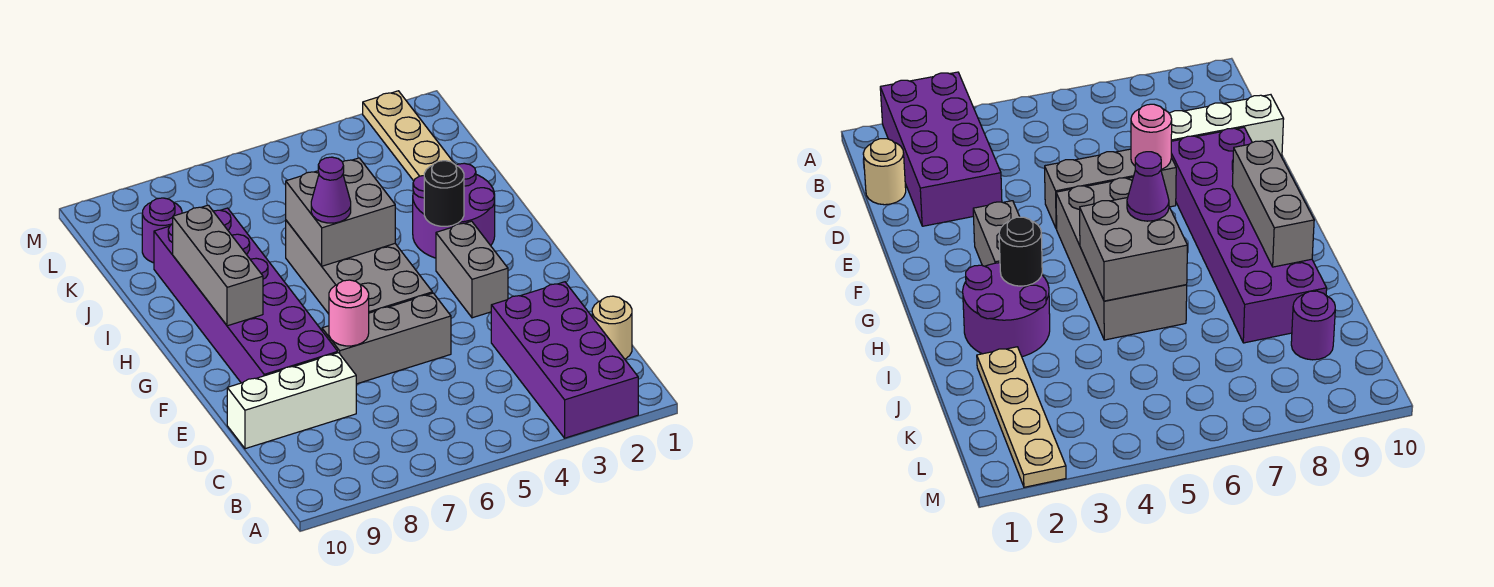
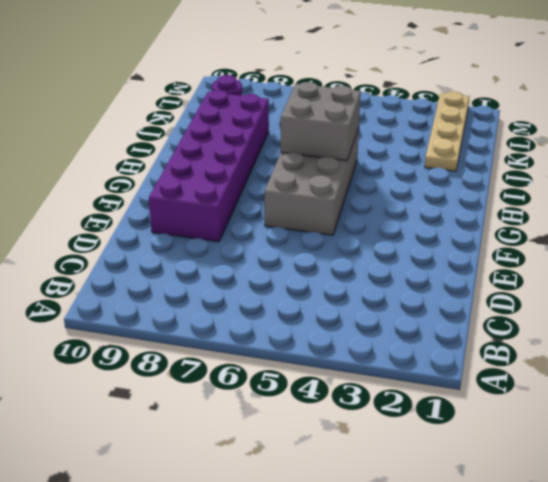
none -> purple brick A2:D3 level 1
none -> tan round brick C1 level 1
none -> white brick D8:D10 level 1

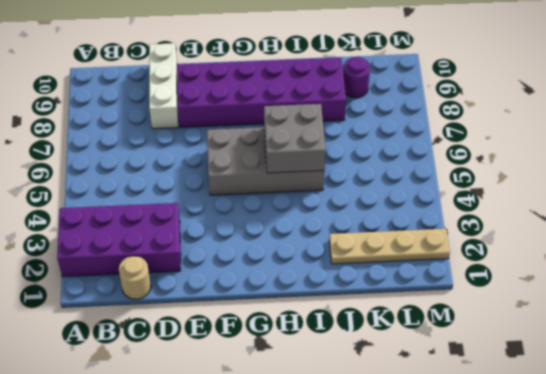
none -> grey brick E5:E7 level 1
none -> grey brick F3:G3 level 1
none -> purple round brick H2:I3 level 1

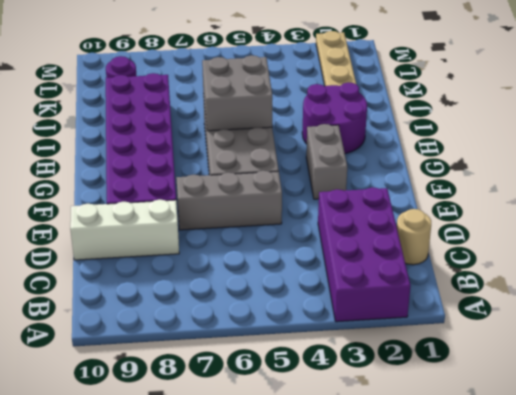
none -> pink round brick E7 level 2
none -> grey brick G9:I9 level 2
none -> black round brick H3 level 2

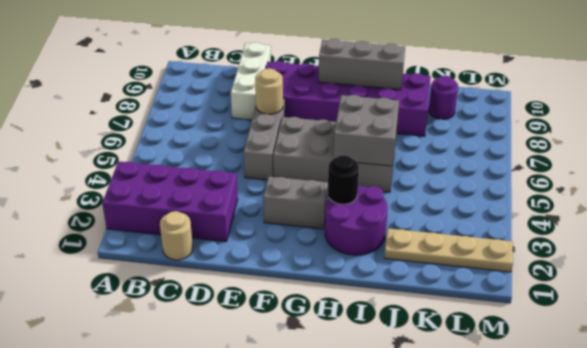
tan round brick E7 level 2 -> pink round brick E7 level 2
none -> purple cone H6 level 3

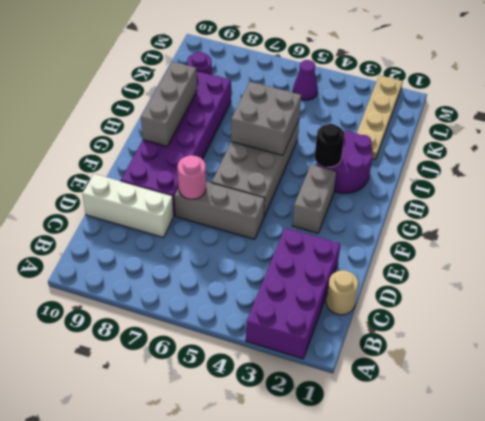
purple cone L5 level 1 -> purple cone H6 level 3

